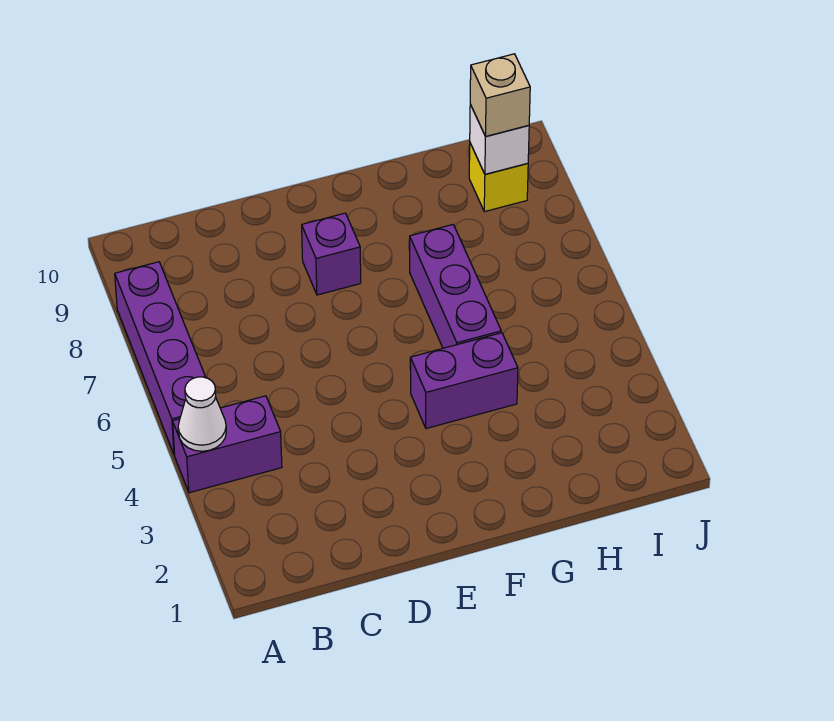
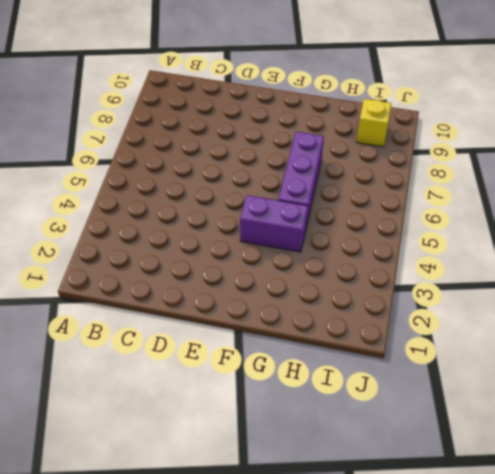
none -> purple brick A4:B4 level 1
none -> purple brick A5:A8 level 1

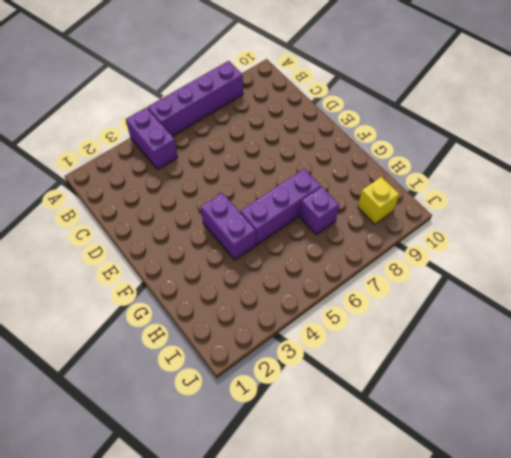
purple brick H7 level 1 -> purple brick E8 level 1
none -> white cone A4 level 2
none -> white brick I9 level 2

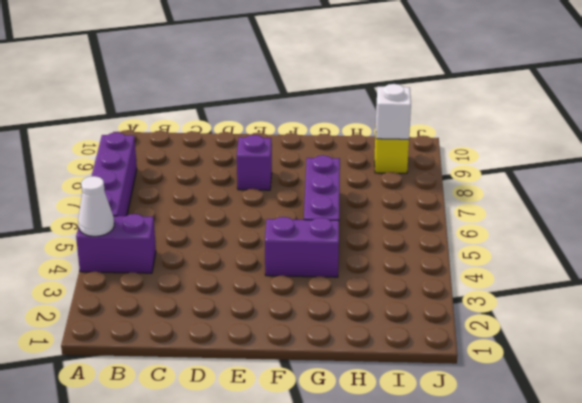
none -> tan brick I9 level 3

